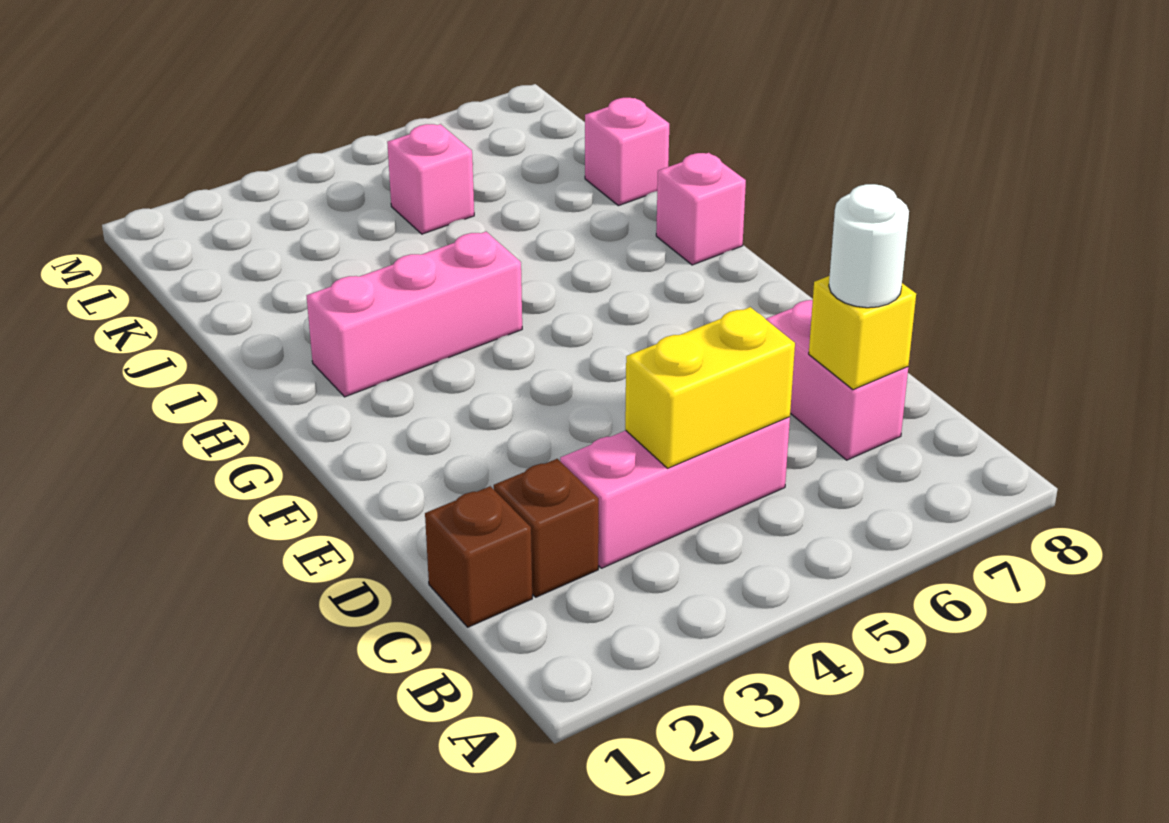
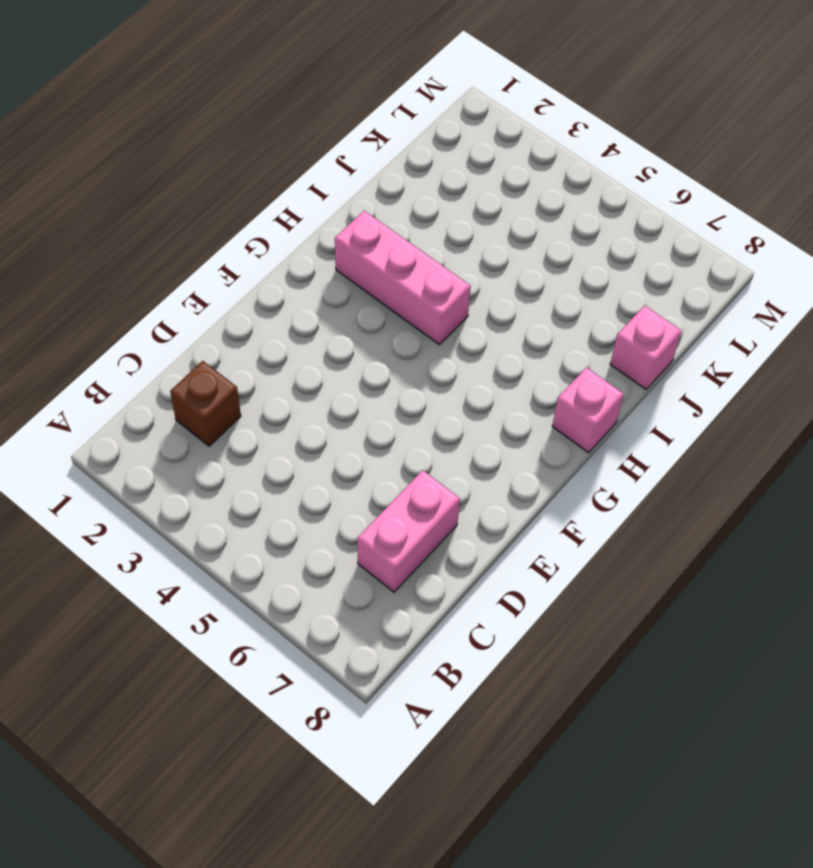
none -> brown brick C1 level 1
none -> pink brick C3:C5 level 1

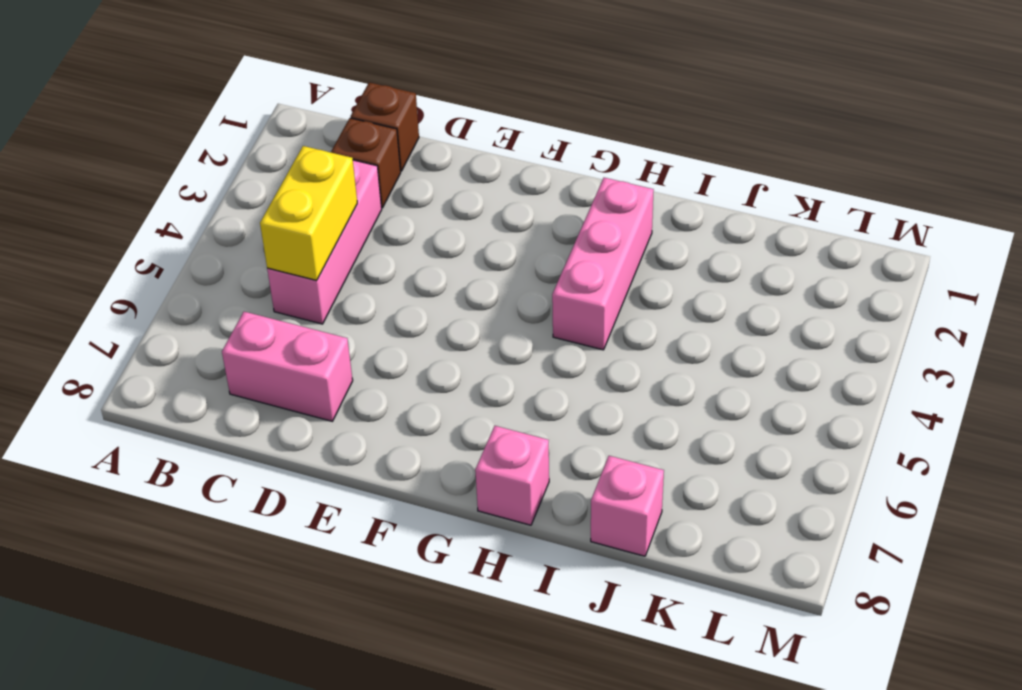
none -> pink brick K5 level 1
none -> yellow brick C7 level 2

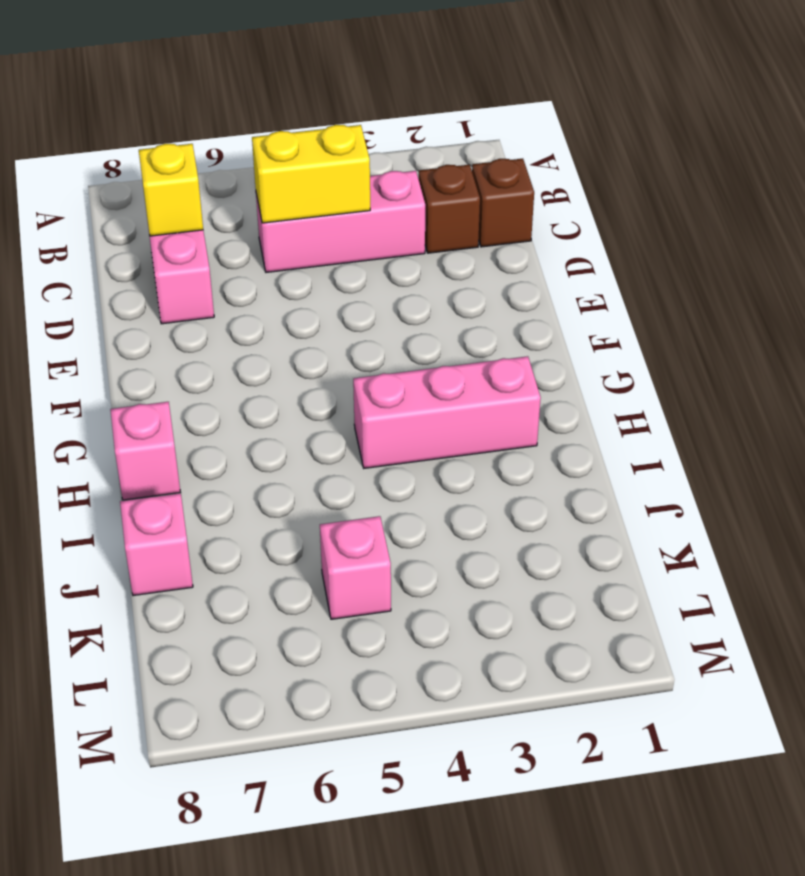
none -> white round brick C7 level 3

